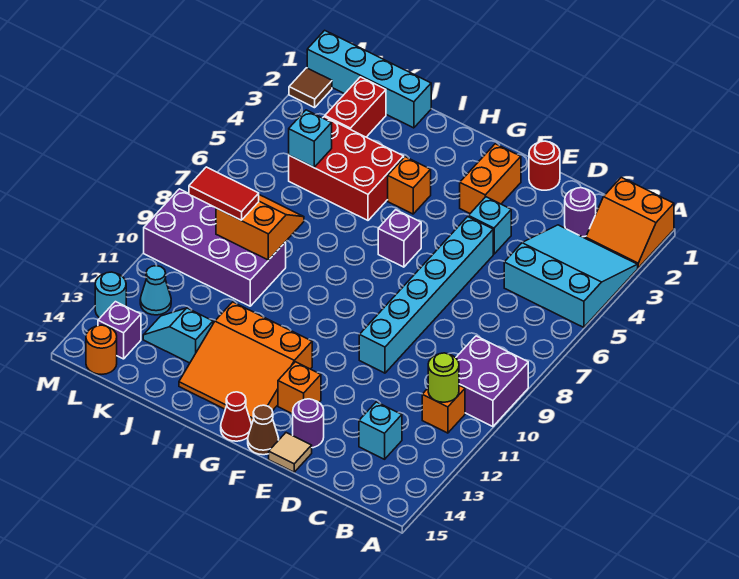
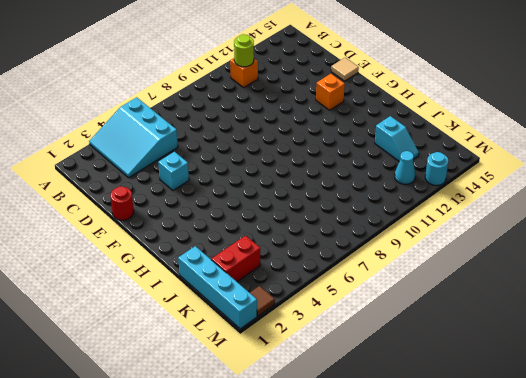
none -> orange slope A1:B2 level 1 top 1
none -> purple brick A9:B10 level 1
none -> purple round brick C2 level 1
none -> cyan brick C13 level 1

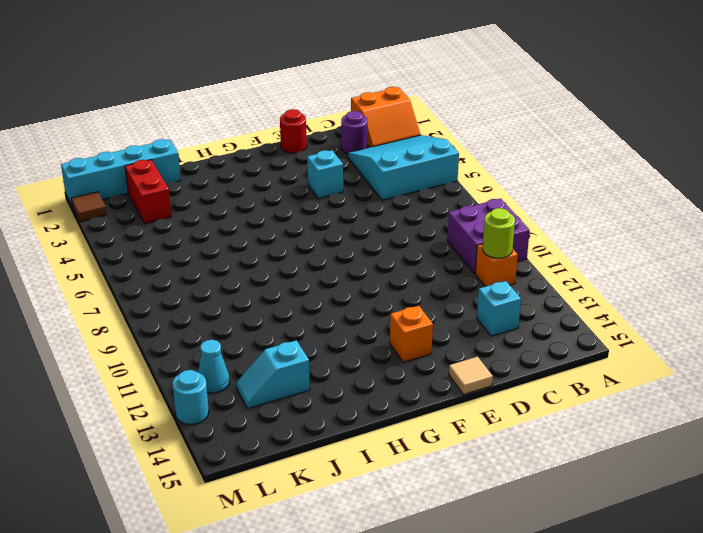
none -> cyan brick E5:E10 level 1
none -> purple round brick E14 level 1
none -> orange brick F2:F3 level 1
none -> brown cone F15 level 1

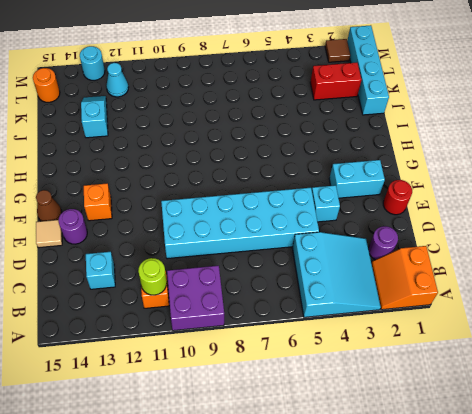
cyan brick D5:E10 level 1 -> cyan brick E5:E10 level 1
cyan brick F2:F3 level 1 -> orange brick F2:F3 level 1
none -> purple brick G6 level 1
none -> orange slope G12:I14 level 1 top 12
none -> red cone G15 level 1
none -> orange brick H4 level 1

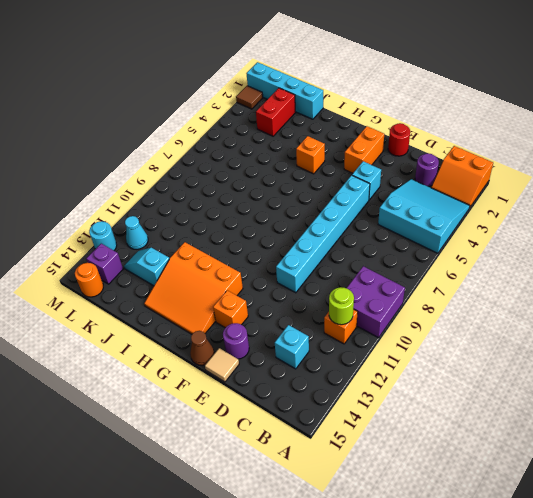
none -> purple brick G6 level 1
none -> red cone G15 level 1
none -> red brick I4:K5 level 1
none -> purple brick J9:M10 level 1

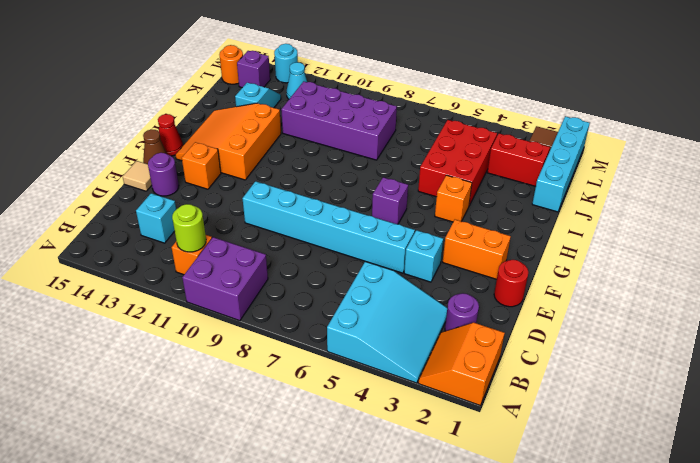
purple brick J8:K11 level 1 -> purple brick J9:M10 level 1
none -> orange slope J8:K9 level 2 top 9
none -> cyan brick K5 level 2
none -> red tile K9:L9 level 3

